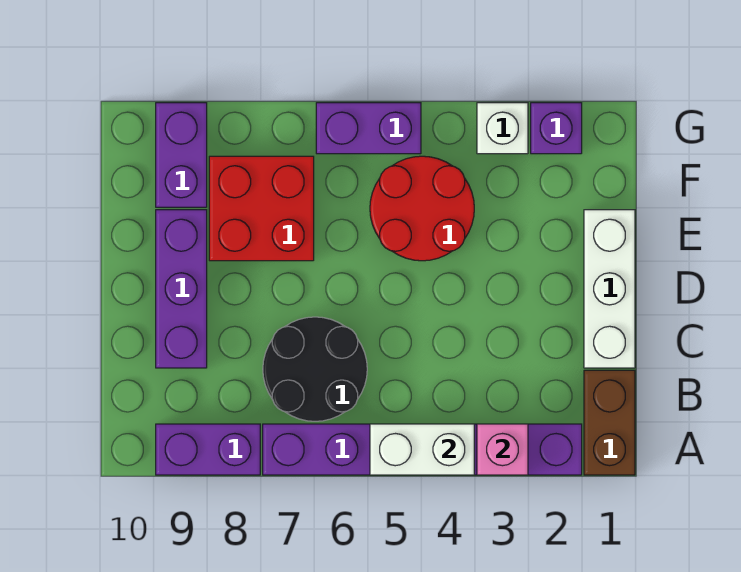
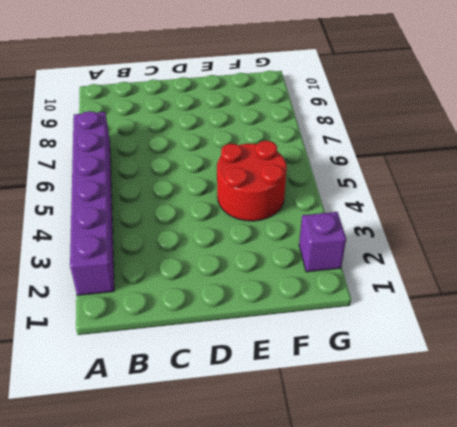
none -> brown brick A1:B1 level 1
none -> purple brick A8:A9 level 1
none -> black round brick B6:C7 level 1

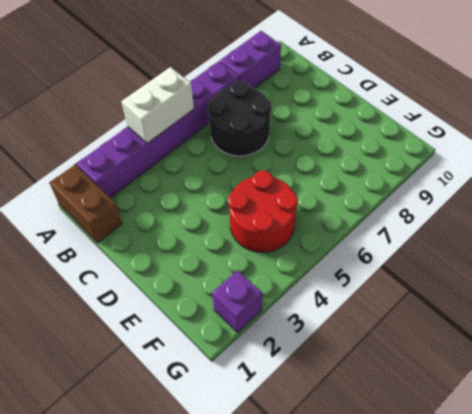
none -> white brick C1:E1 level 1
none -> purple brick C9:E9 level 1
none -> red brick E7:F8 level 1

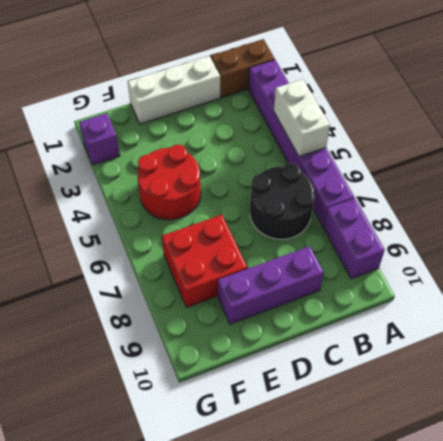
none -> purple brick F9:G9 level 1
none -> white brick G3 level 1
none -> purple brick G5:G6 level 1

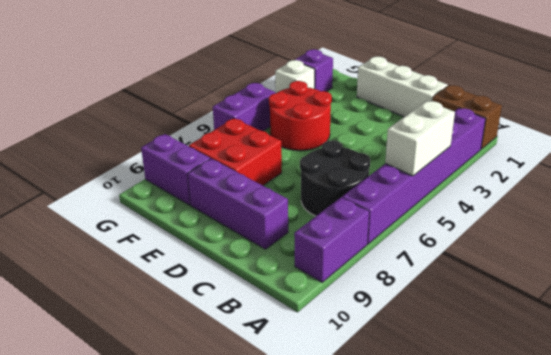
none -> pink brick A3 level 2

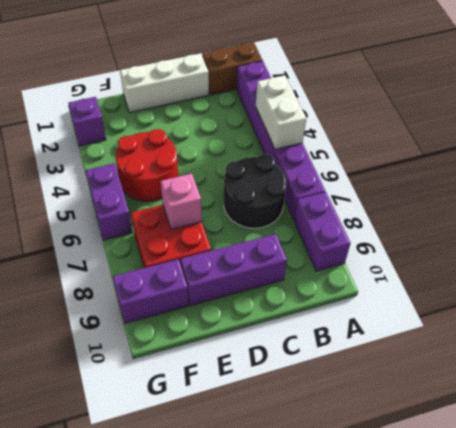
pink brick E7 level 2 -> pink brick A3 level 2
none -> white brick G3 level 1

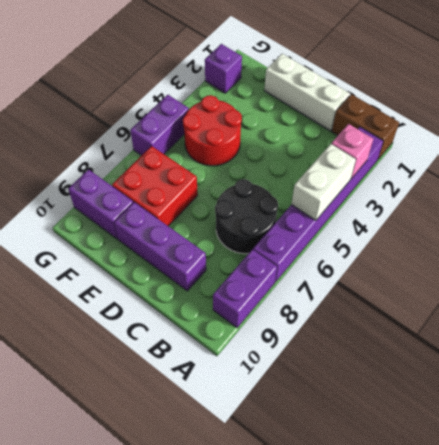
none -> white brick G3 level 1

